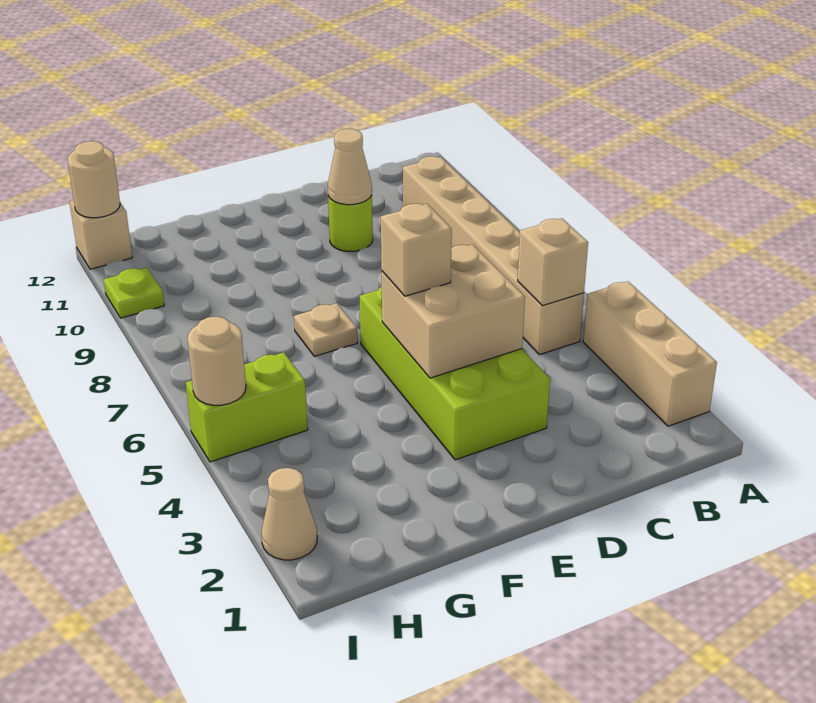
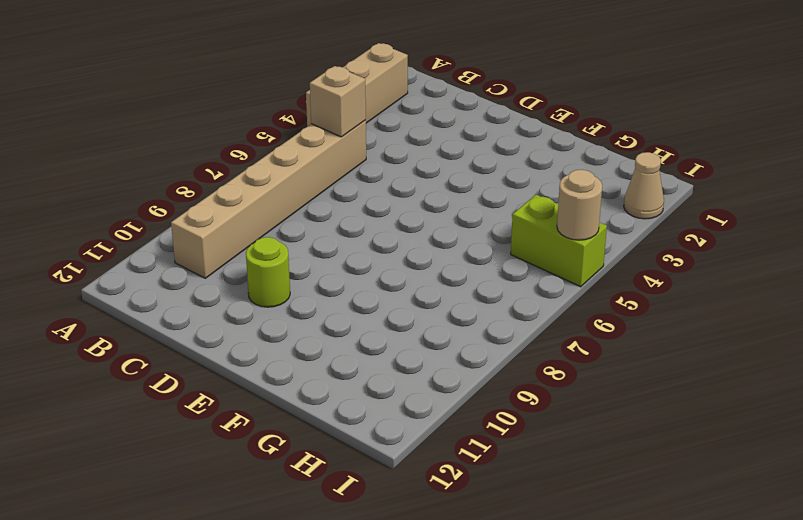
none -> lime brick D3:E6 level 1
none -> tan plate F7 level 1
none -> lime plate I10 level 1

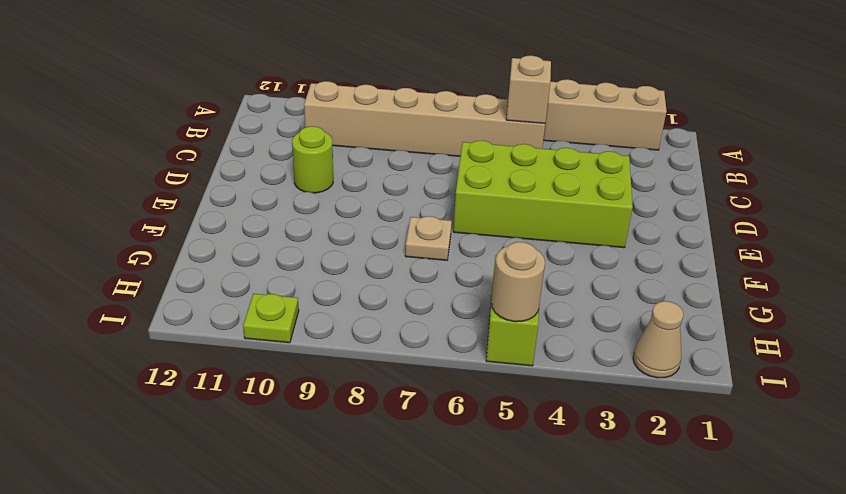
none -> tan brick I12 level 1
none -> tan brick D4:E5 level 2
none -> tan cone D10 level 2

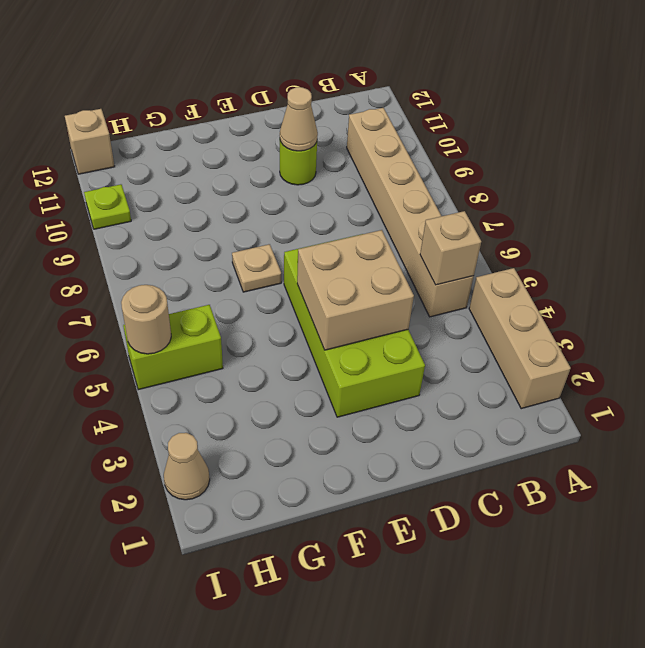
none -> tan round brick I12 level 2
none -> tan brick E5 level 3

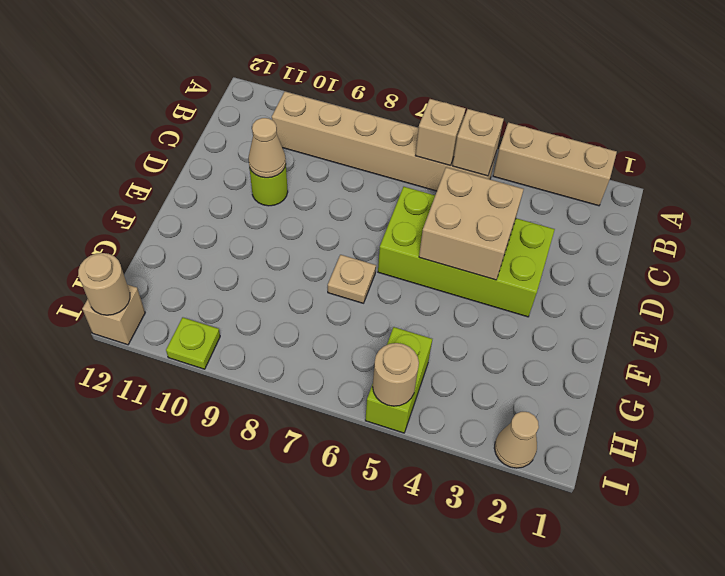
tan brick B6 level 2 -> tan brick E5 level 3

